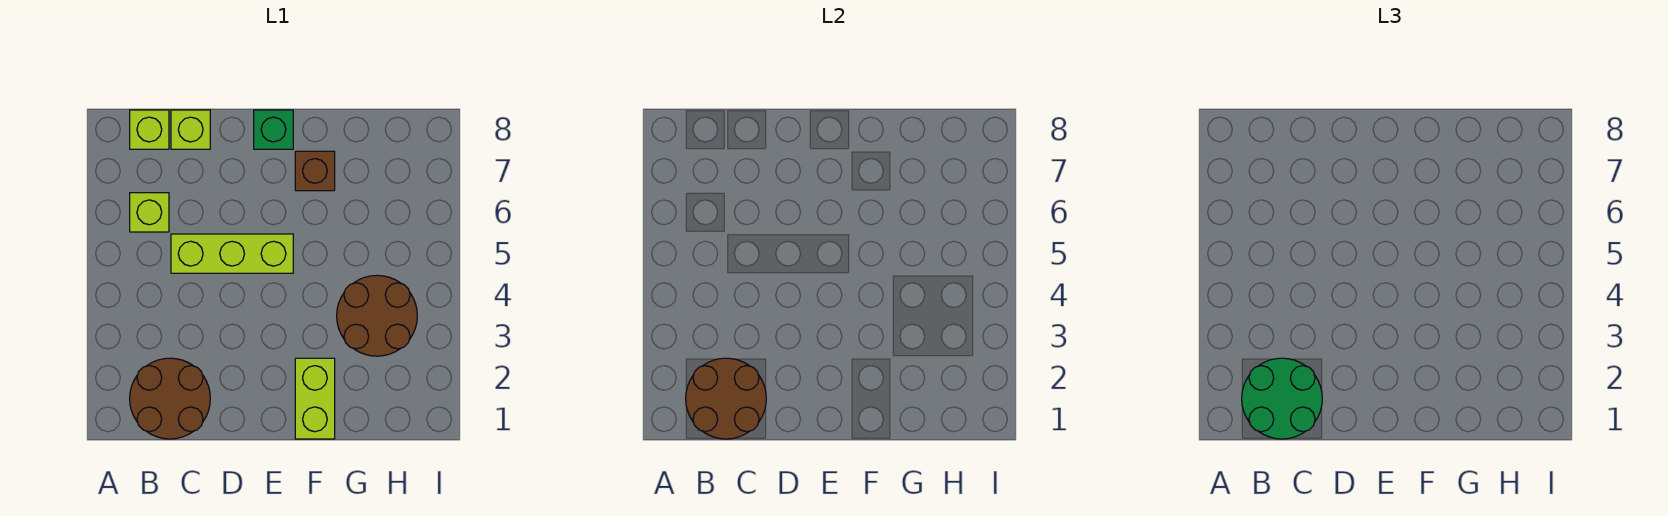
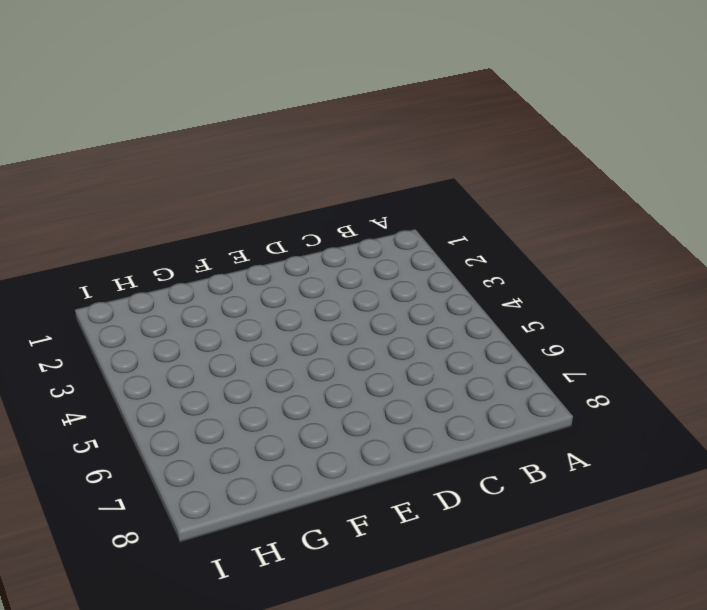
none -> brown round brick B1:C2 level 1
none -> lime brick B6 level 1

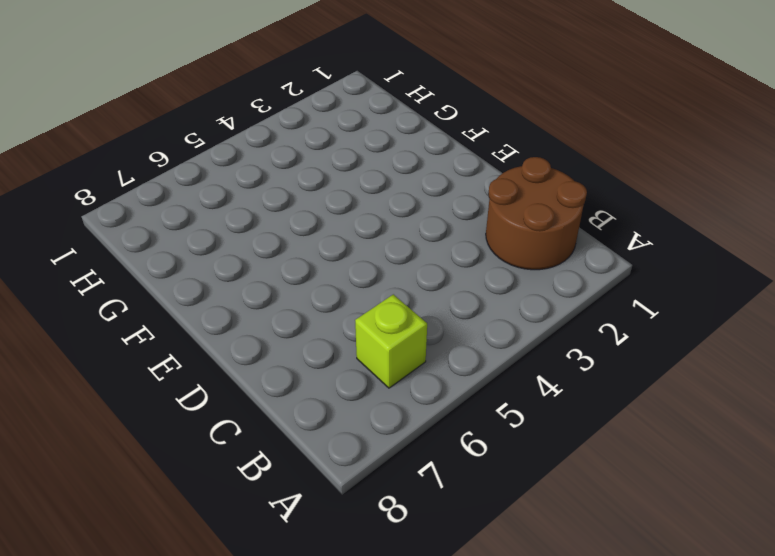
none -> lime brick B8 level 1
none -> lime brick C5:E5 level 1

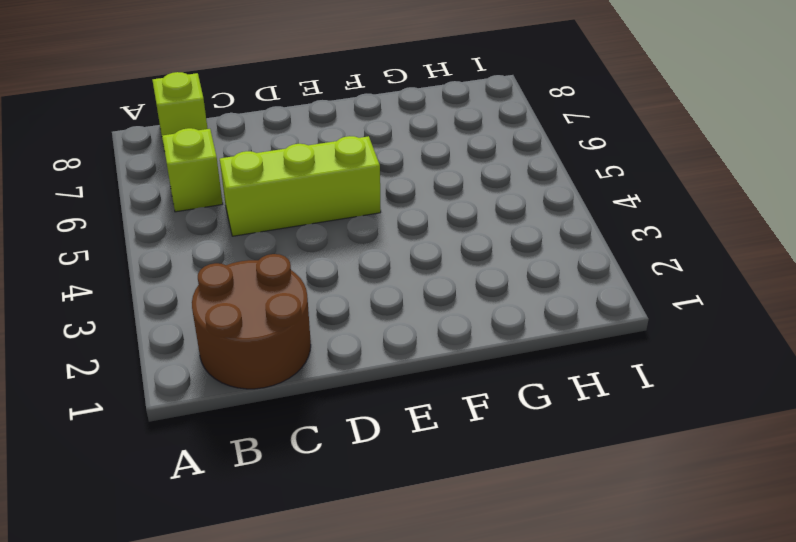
none -> lime brick C8 level 1
none -> green brick E8 level 1

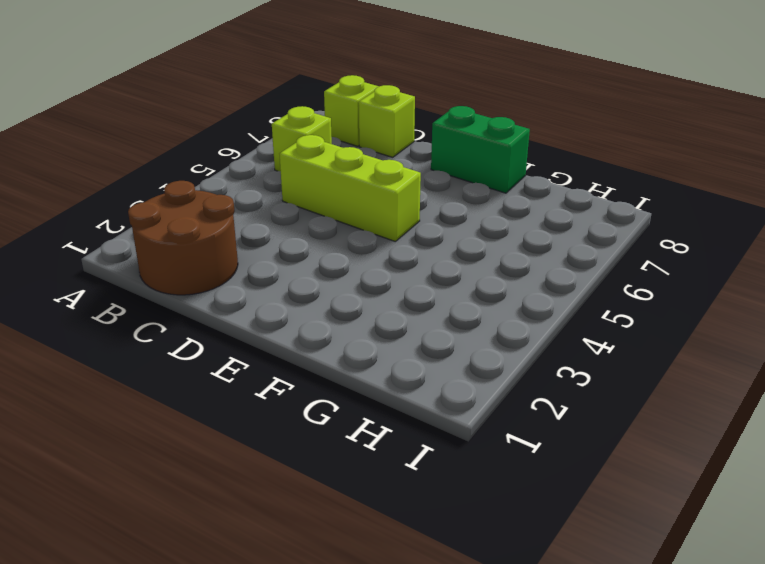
green brick E8:F8 level 1 -> green brick E8 level 1
none -> lime brick F1:F2 level 1
none -> brown brick F7 level 1

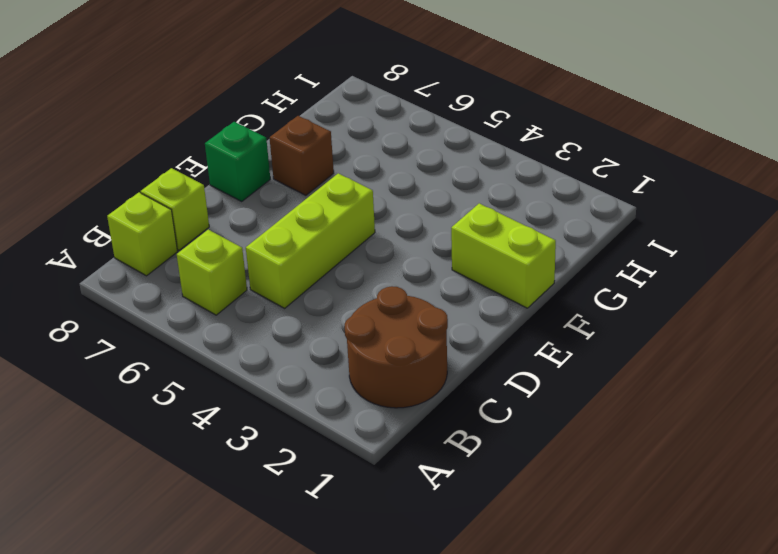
none -> brown round brick G3:H4 level 1
none -> brown round brick B1:C2 level 2

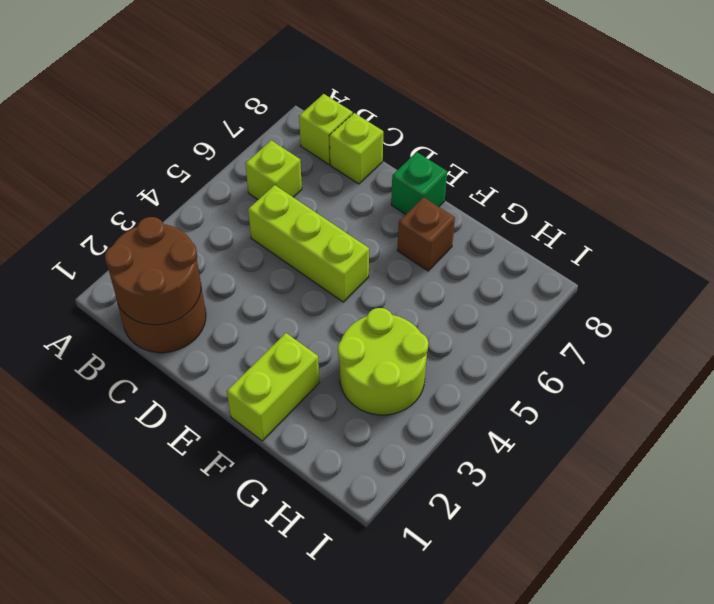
lime round brick G3:H4 level 1 -> brown round brick G3:H4 level 1
none -> green round brick B1:C2 level 3

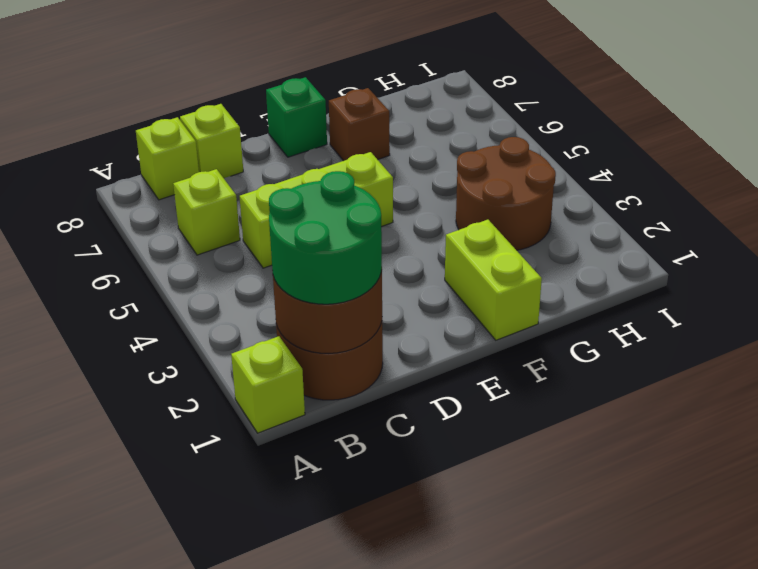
lime brick A1 level 1 -> none

